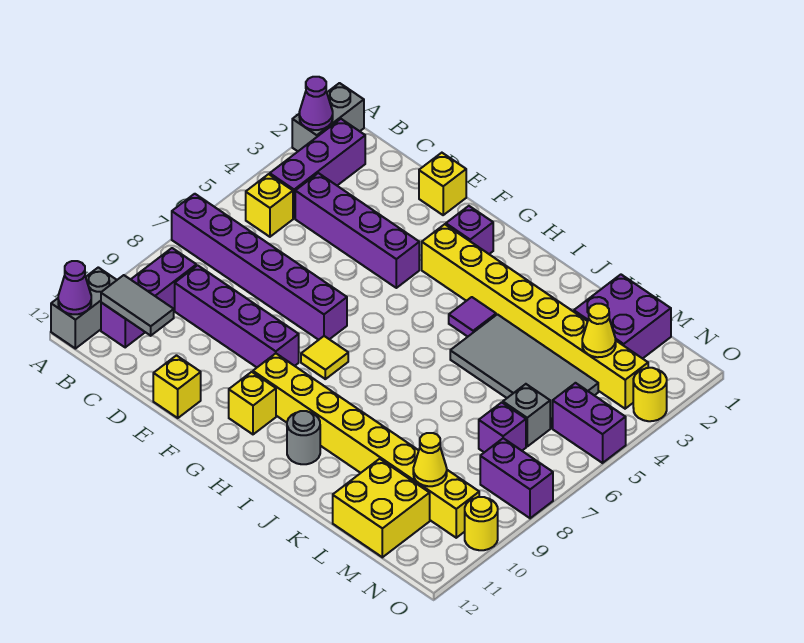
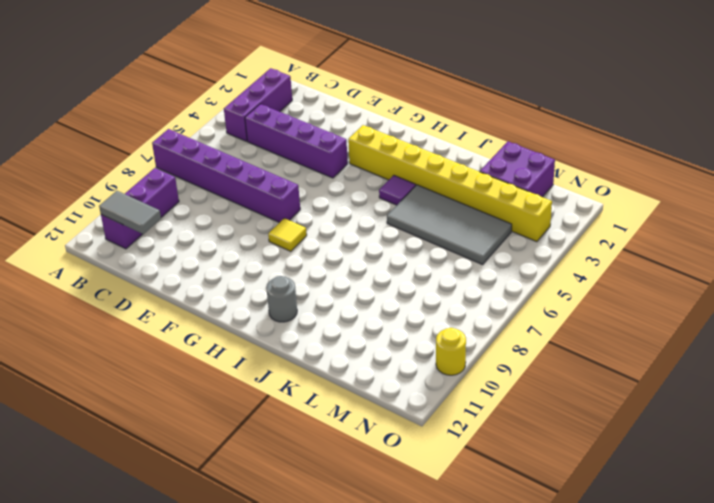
none -> grey brick A1:A2 level 1
none -> grey brick A11:A12 level 1
none -> yellow brick B5 level 1
none -> purple brick C9:F9 level 1

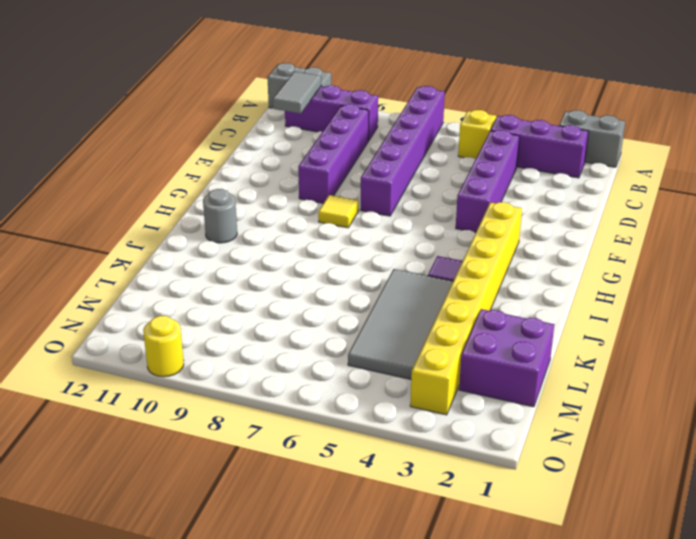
none -> yellow brick E1 level 1
none -> yellow brick E12 level 1
none -> purple brick G2 level 1
none -> yellow brick G10:N10 level 1

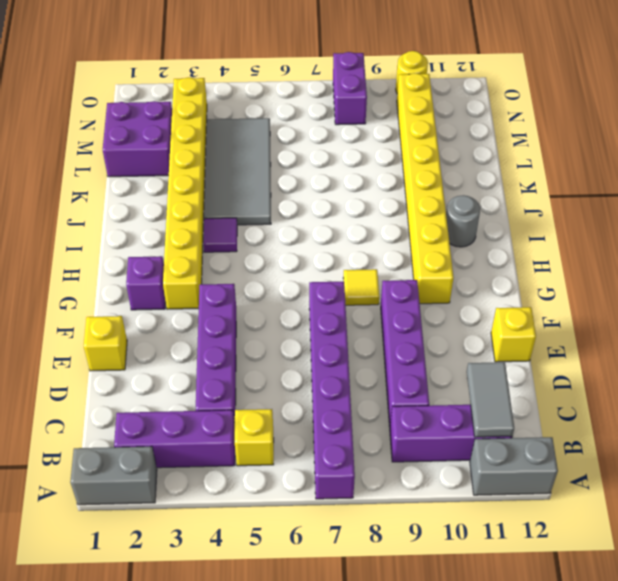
none -> yellow brick G11 level 1
none -> yellow brick L11:M12 level 1
none -> grey brick M6 level 1
none -> purple brick M7 level 1

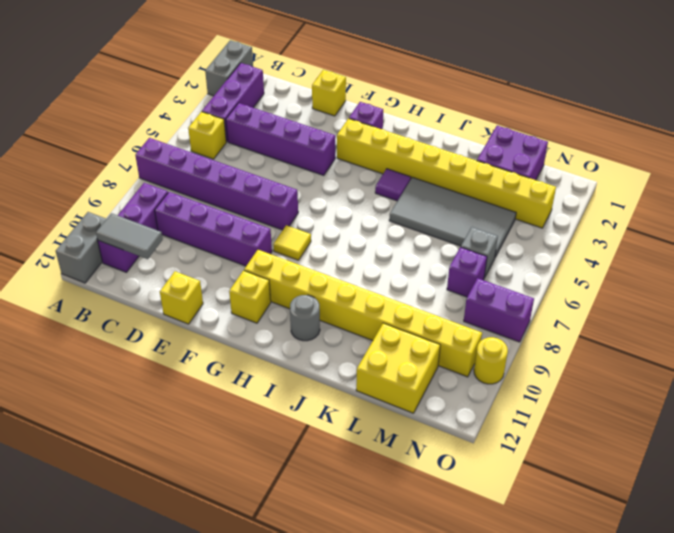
none -> purple brick N5:O5 level 1
none -> yellow round brick O3 level 1
none -> purple cone A2 level 2
none -> purple cone A12 level 2

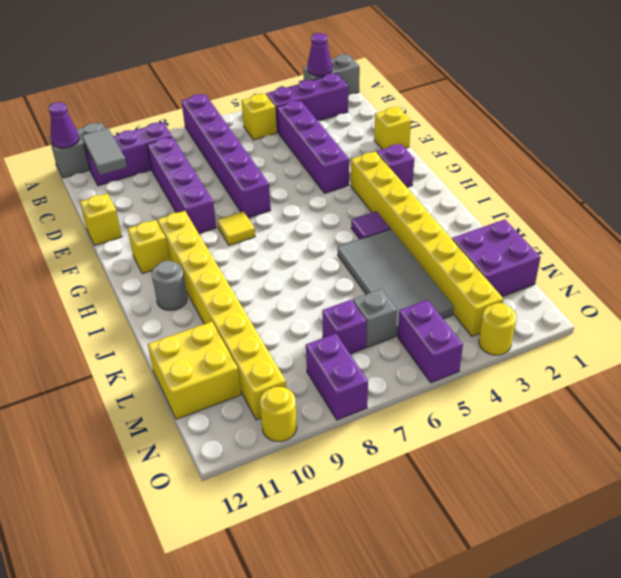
none -> yellow cone M3 level 2
none -> yellow cone M10 level 2

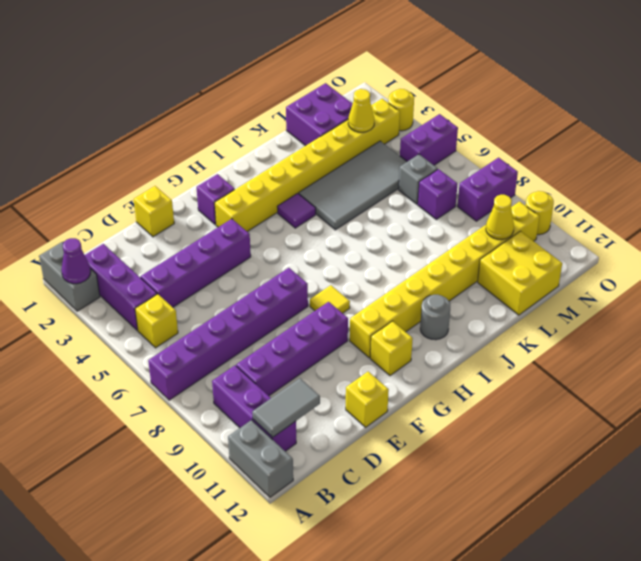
none -> purple cone A12 level 2

